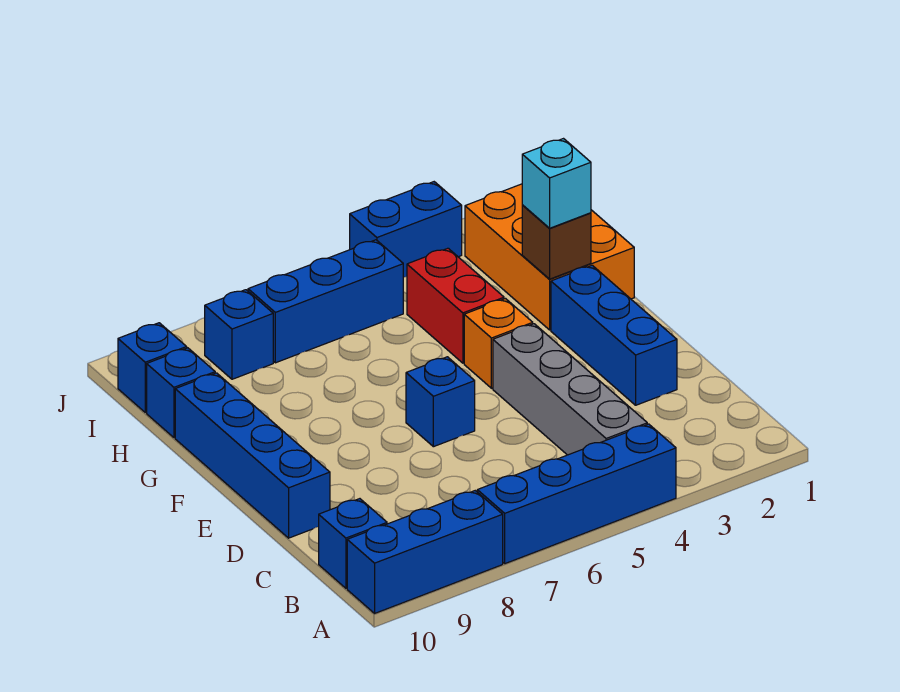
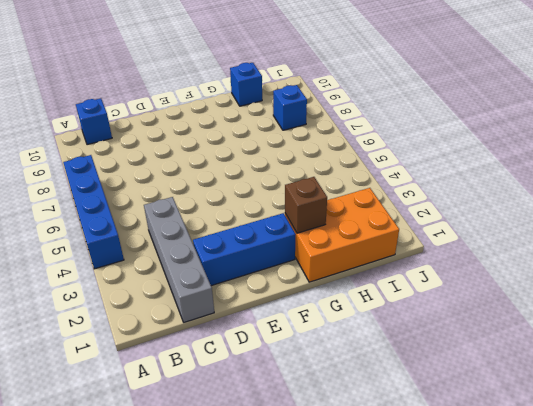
grey brick C1:C4 level 1 -> grey brick B4:E4 level 1
none -> blue brick A8:A10 level 1
none -> blue brick D10:G10 level 1
none -> blue brick E6 level 1

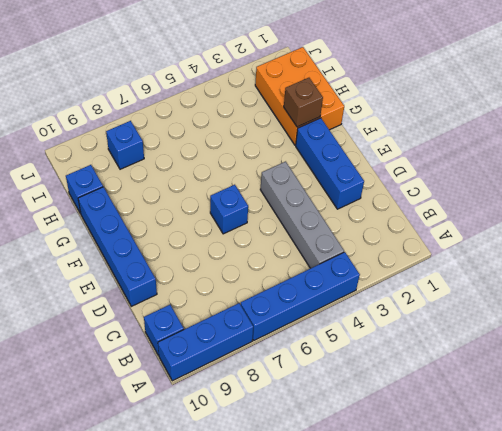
none -> orange brick F4 level 1
none -> red brick G4:H4 level 1
none -> blue brick I5:I7 level 1

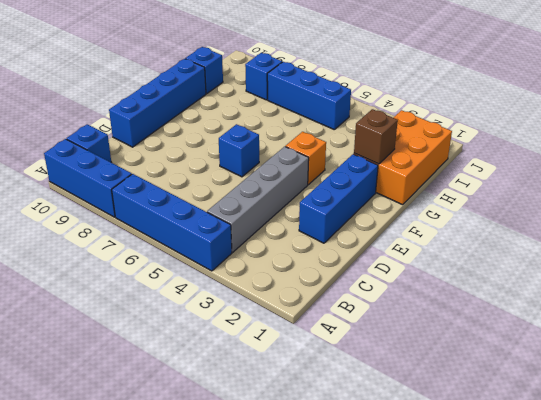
none -> red brick G4:H4 level 1
none -> blue brick I10 level 1
none -> blue brick J3:J4 level 1

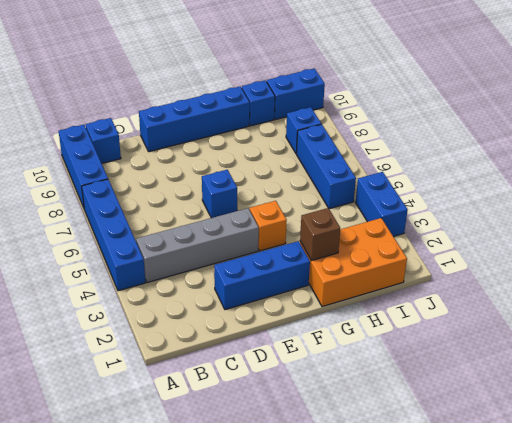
blue brick I10:J10 level 1 -> blue brick I10 level 1
none -> red brick G4:H4 level 1
none -> cyan brick G2 level 3

